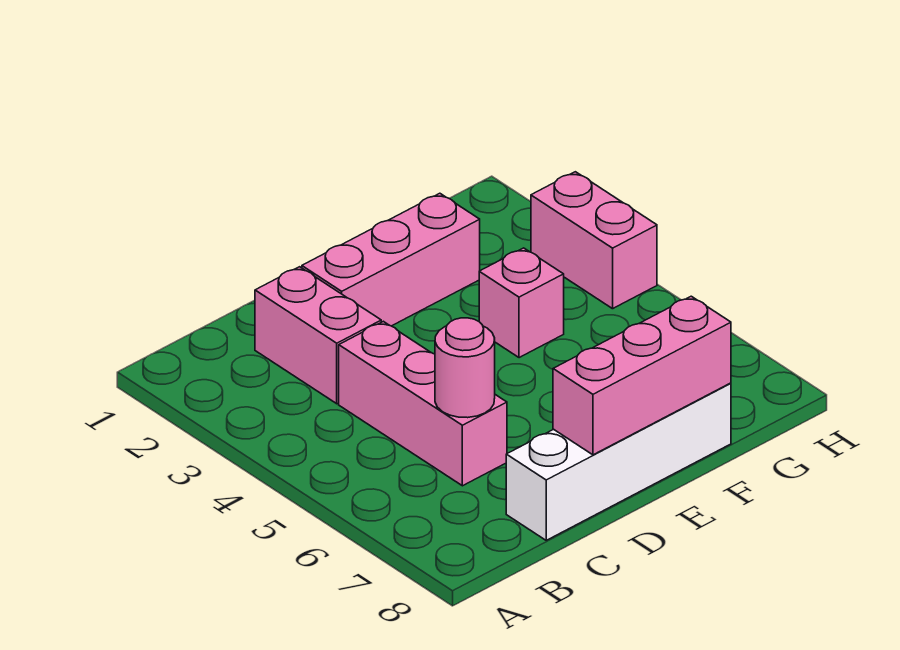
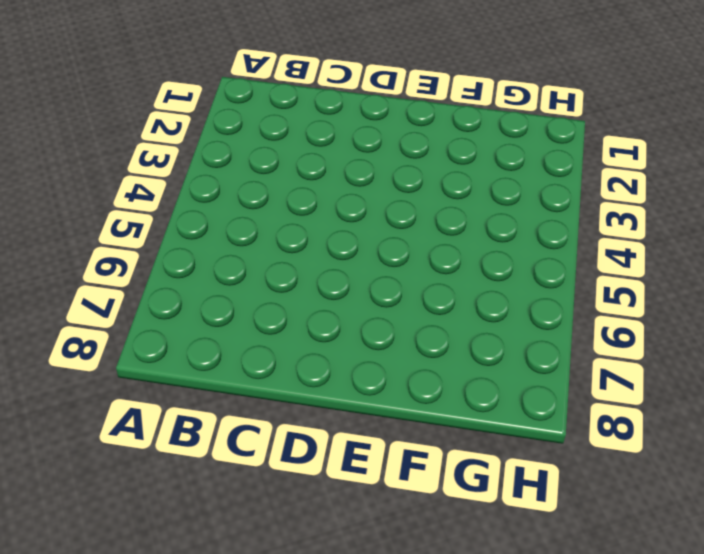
none -> pink brick C2:C3 level 1
none -> pink brick C4:C6 level 1

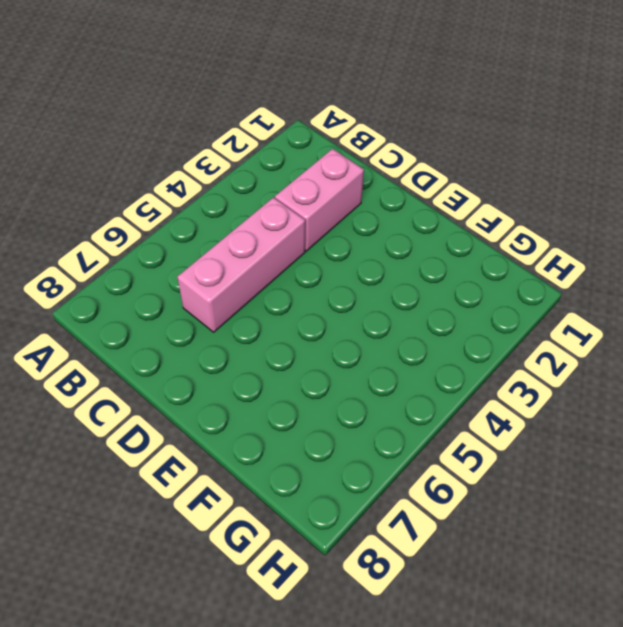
none -> white brick C8:F8 level 1
none -> pink brick D2:F2 level 1

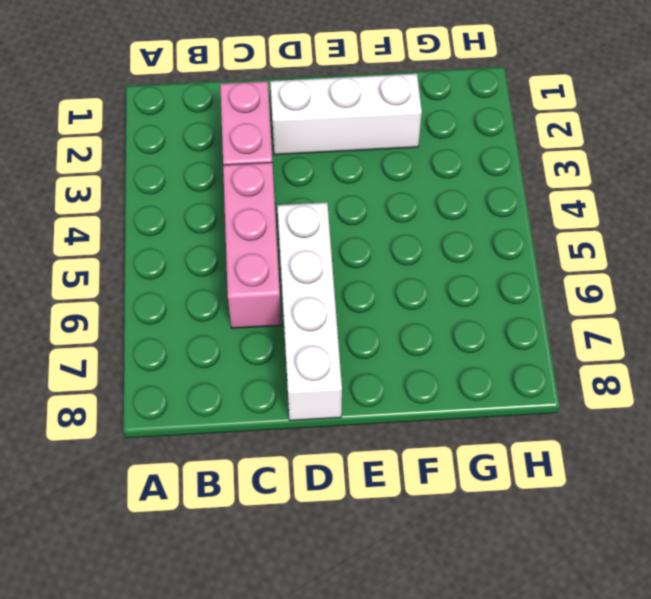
white brick D2:F2 level 1 -> pink brick D2:F2 level 1
white brick D5:D8 level 1 -> white brick C8:F8 level 1
none -> pink brick F4 level 1
none -> pink brick H3:H4 level 1

